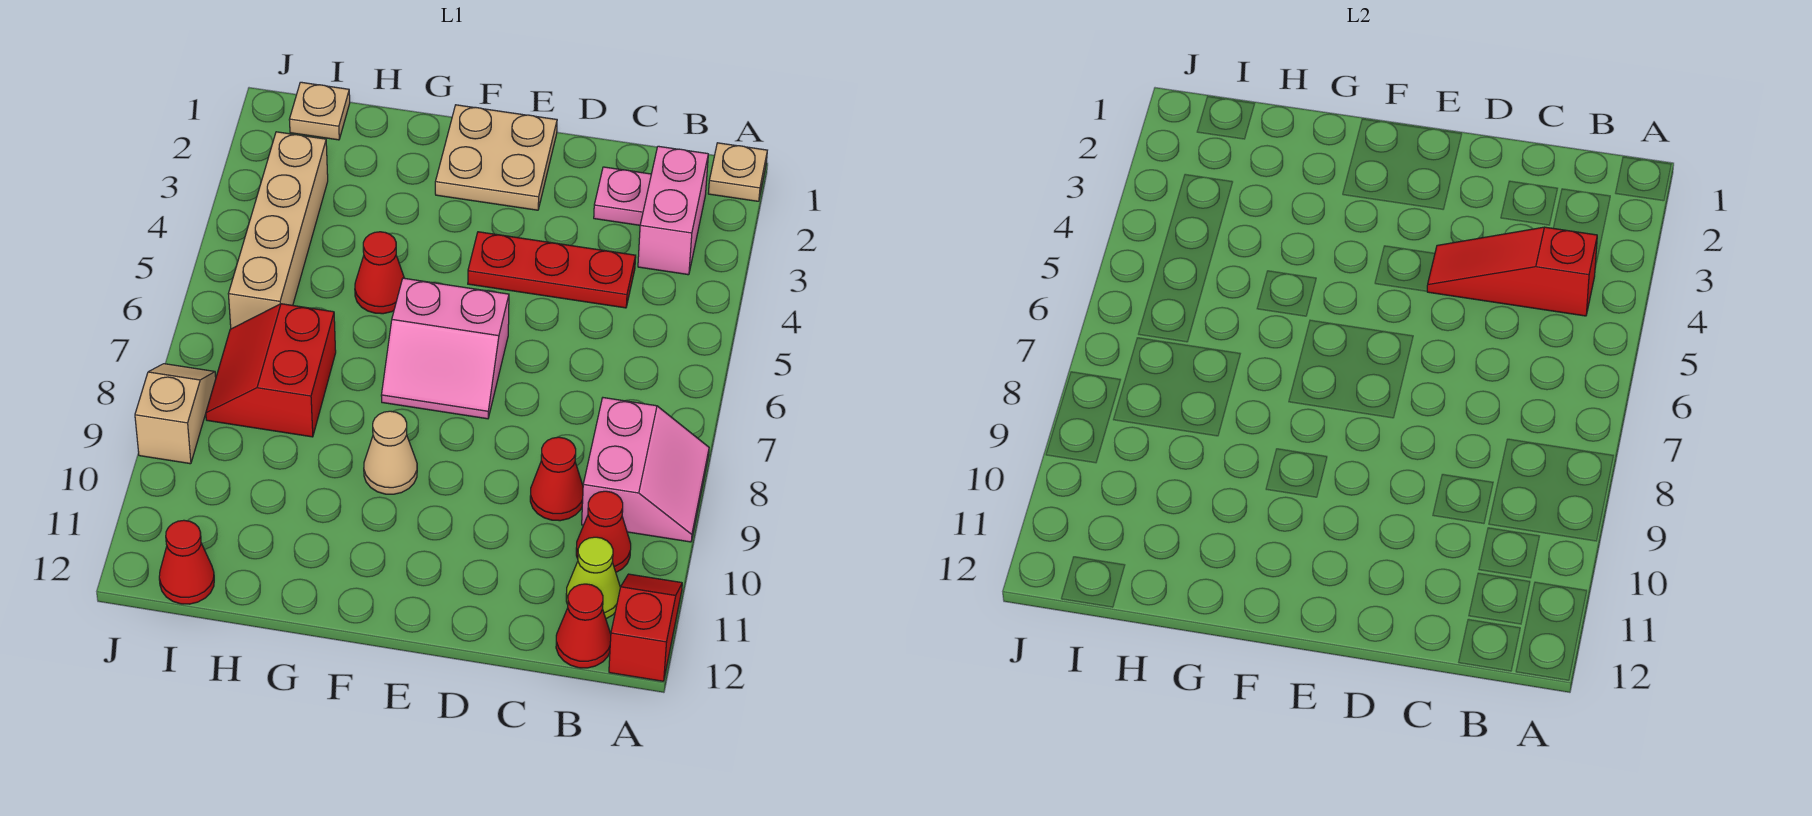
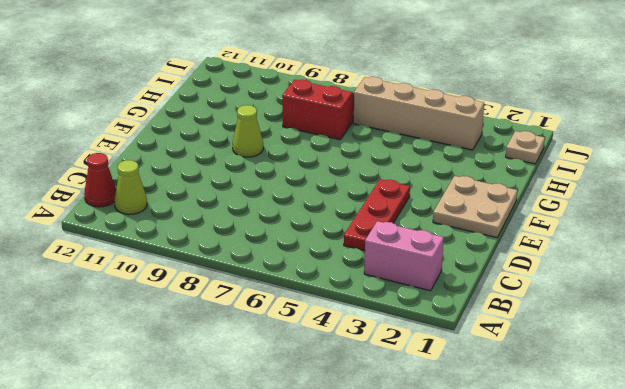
lime cone F9 level 1 -> tan cone F9 level 1
none -> tan plate A1 level 1
none -> pink slope A8:B9 level 1 top B
none -> red slope A11:A12 level 1 top 12

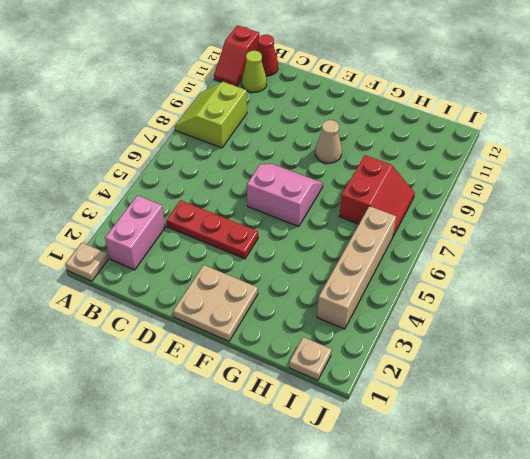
lime slope A8:B9 level 1 top B -> pink slope A8:B9 level 1 top B
none -> red cone B10 level 1
none -> pink plate C2 level 1
none -> red cone C9 level 1

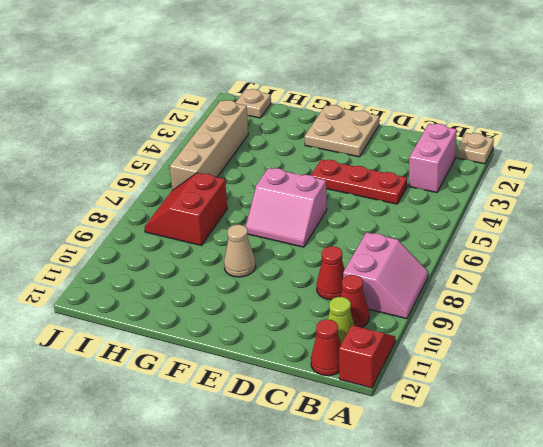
none -> pink plate C2 level 1
none -> red cone G5 level 1
none -> red cone I12 level 1

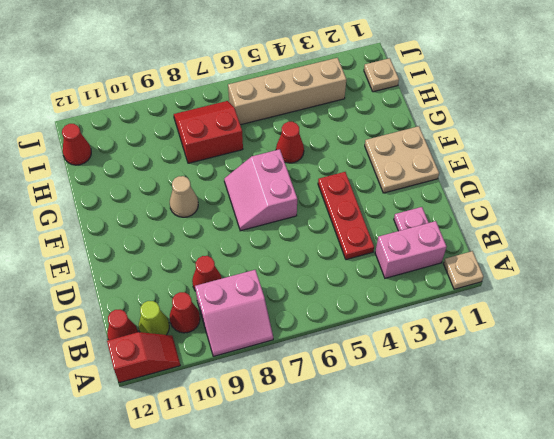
none -> tan slope J8:J9 level 1 top 9
none -> red slope B4:D4 level 2 top B

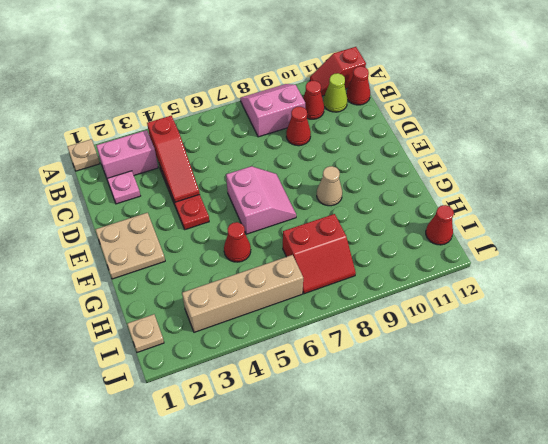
none -> tan slope J8:J9 level 1 top 9

